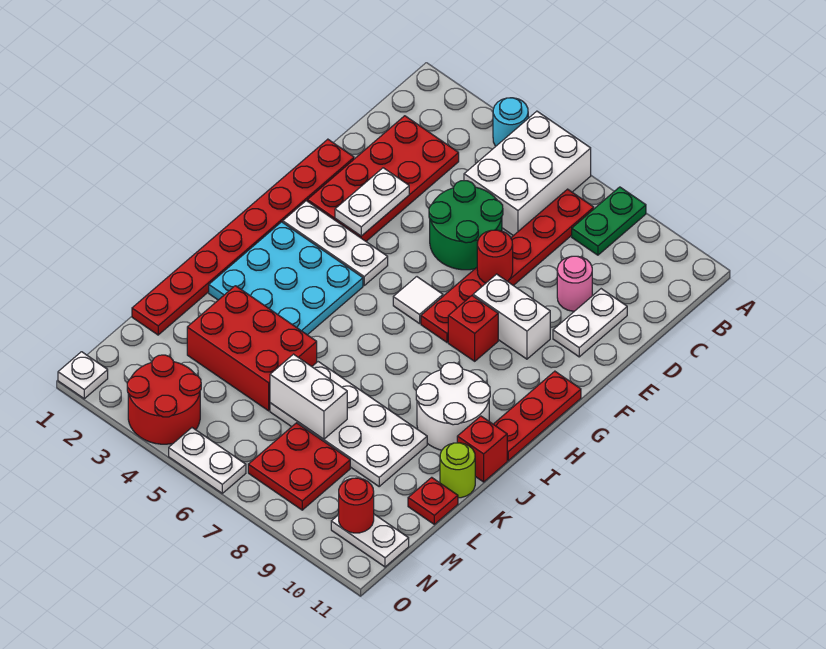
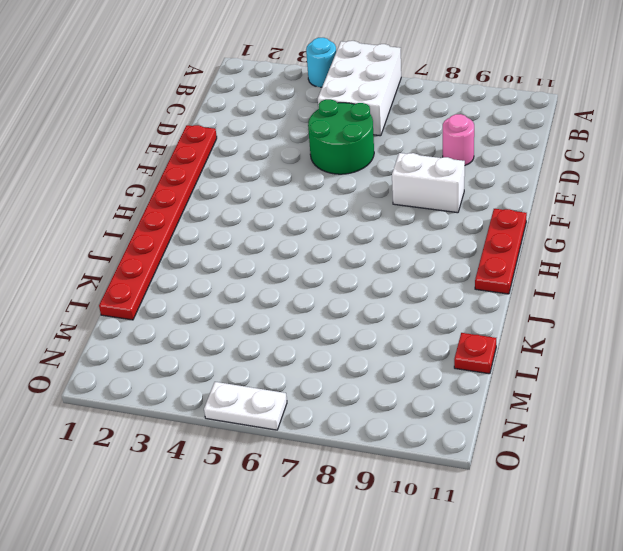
none -> green plate A8:B8 level 1
none -> red plate B7:G7 level 1
none -> red plate C2:F3 level 1
none -> white plate D10:E10 level 1

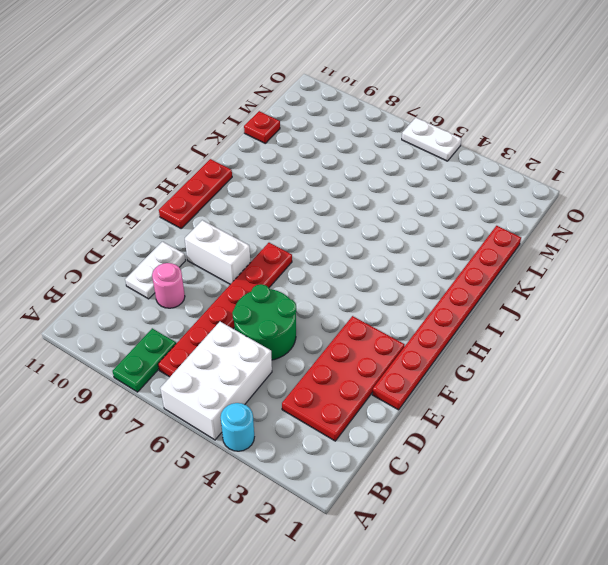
none -> white plate G2:G4 level 1
none -> white tile G6 level 1
none -> red brick G8 level 1
none -> cyan plate H2:J4 level 1

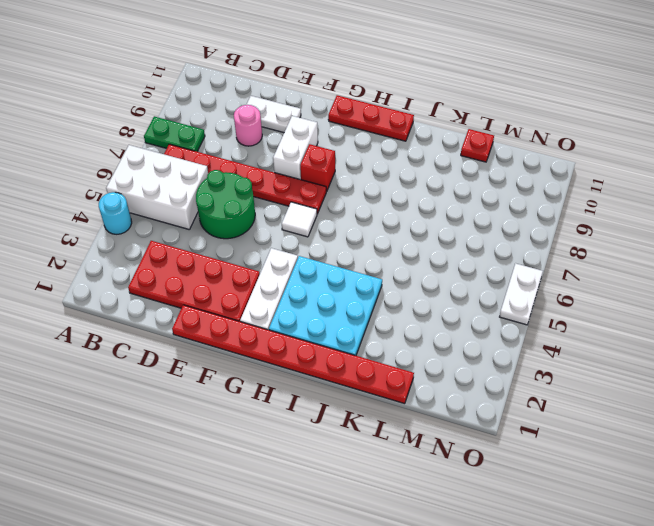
none -> white round brick I9:J10 level 1
none -> red brick J11 level 1
none -> red brick K3:L5 level 1
none -> white plate K6:L9 level 1

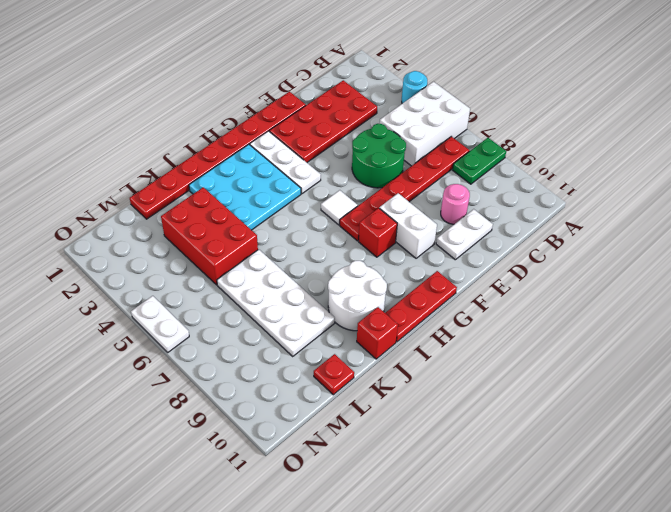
none -> lime round brick K11 level 1
none -> red plate M7:N8 level 1
none -> red round brick N3:O4 level 1
none -> white plate N10:N11 level 1

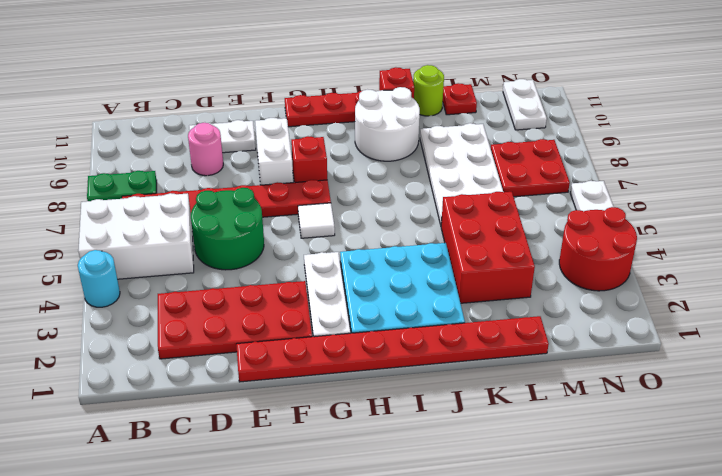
none -> white plate O1 level 1
none -> white plate E3:F3 level 2
none -> red round brick E7 level 2
none -> white brick L6:L7 level 2

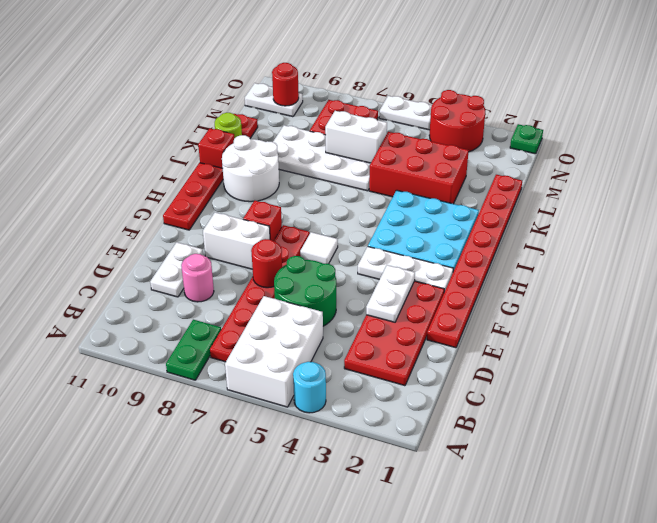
green plate O1 level 1 -> white plate O1 level 1

